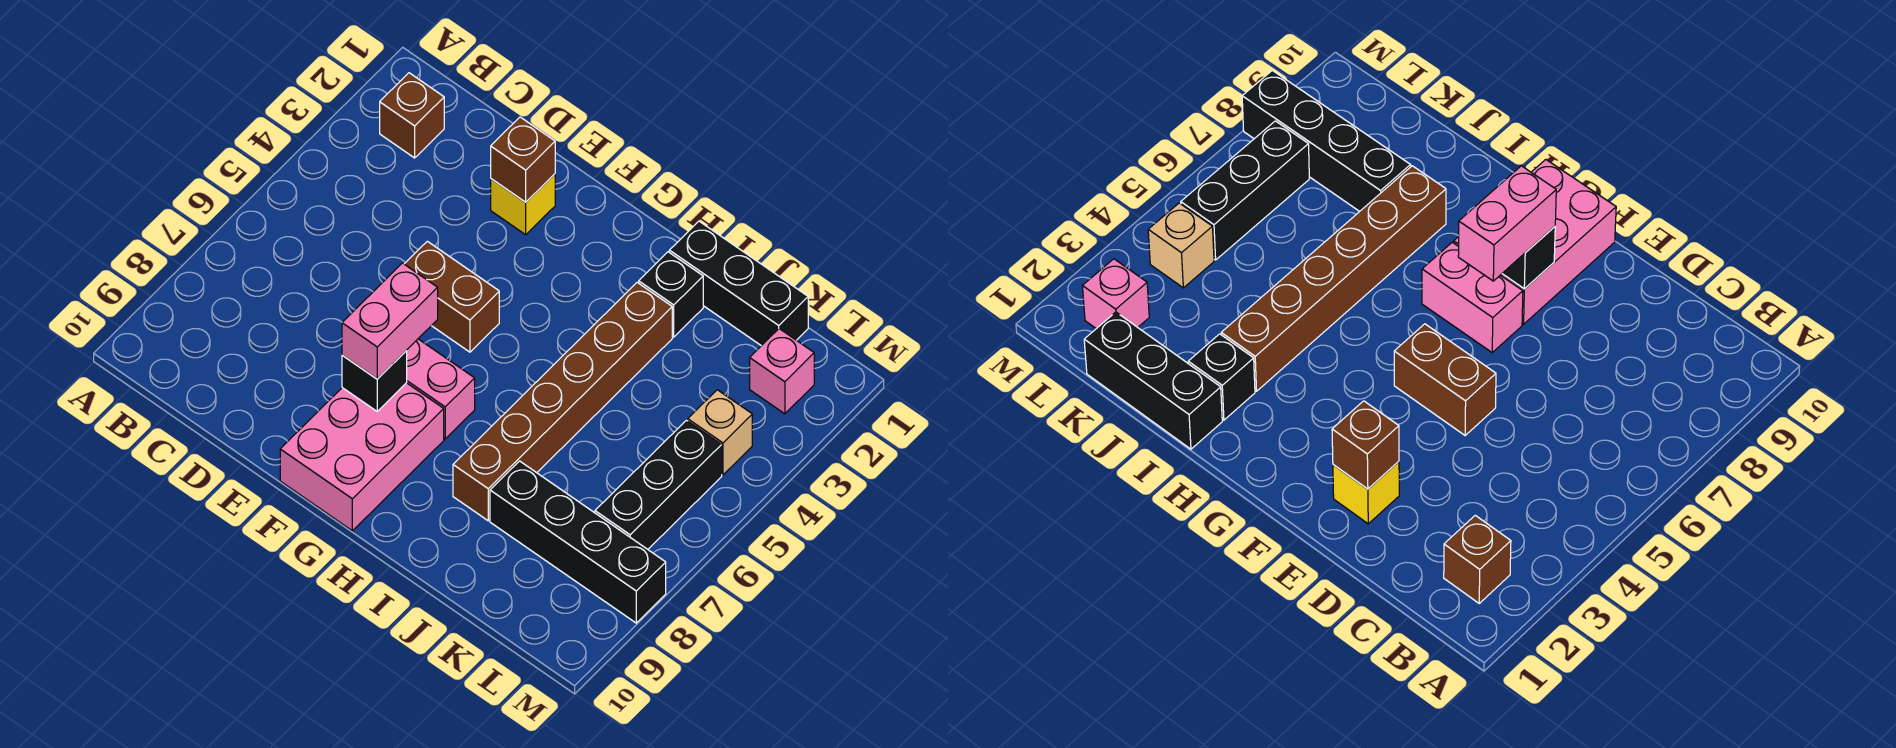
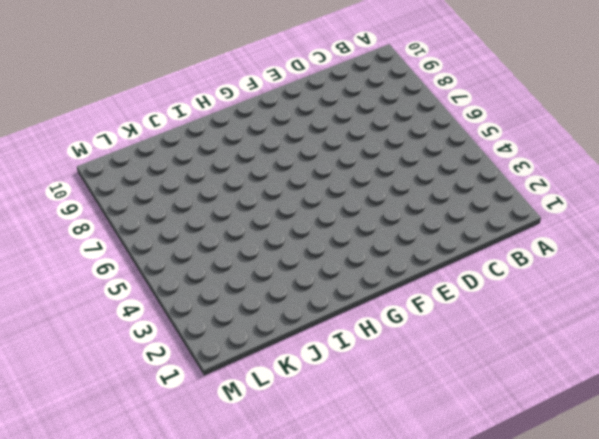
none -> brown brick B2 level 1
none -> yellow brick E2 level 1
none -> brown brick E5:F5 level 1

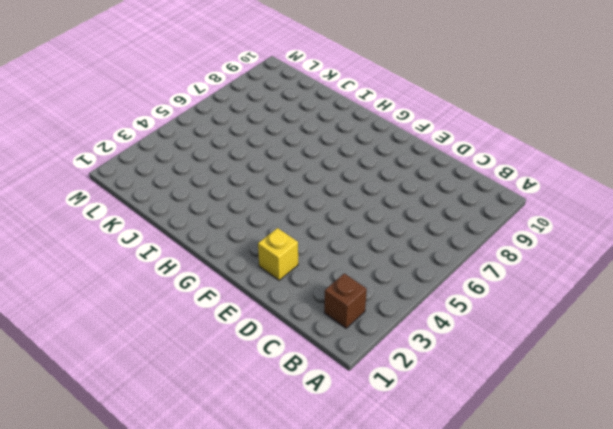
none -> brown brick E5:F5 level 1
none -> pink brick F7:G7 level 1
none -> pink brick F8:G10 level 1

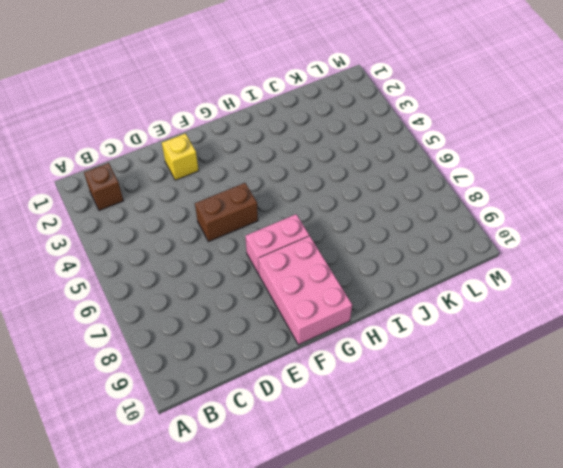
none -> black brick I1:K1 level 1
none -> black brick I2 level 1
none -> brown brick I3:I8 level 1

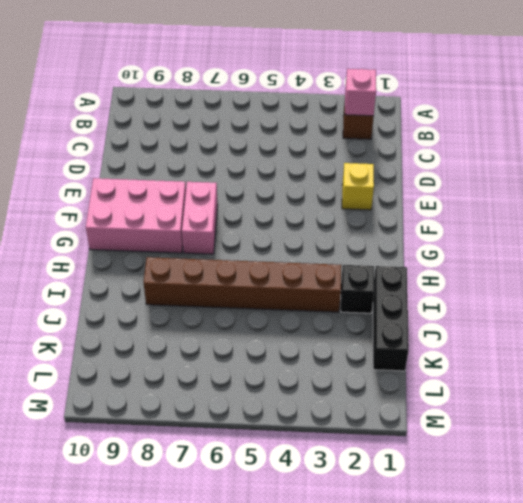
pink brick B2 level 2 -> pink brick L2 level 1
none -> brown brick E5:F5 level 1
none -> black brick J8:M8 level 1
none -> tan brick L4 level 1

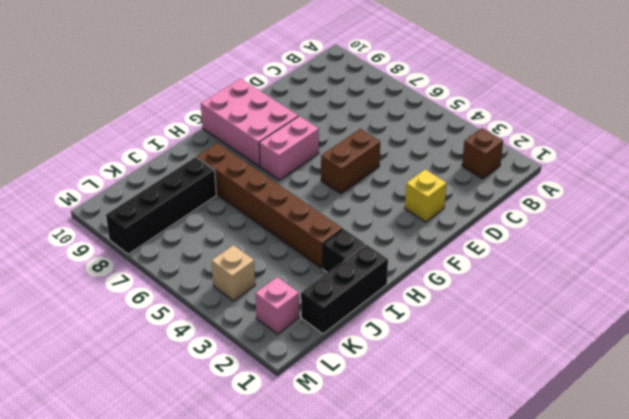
none -> black brick L5:L7 level 1
none -> brown brick E2 level 2
none -> black brick F8 level 2

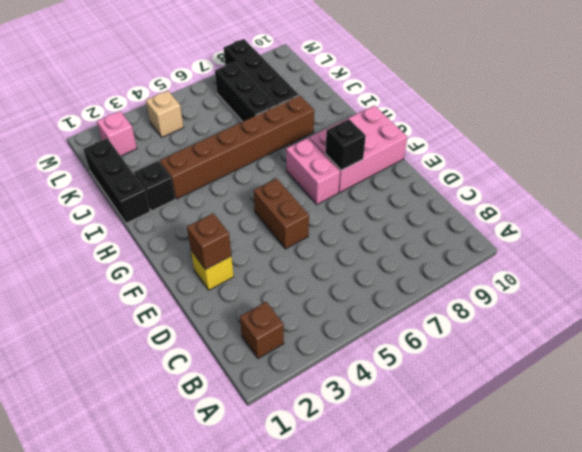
black brick J7:L7 level 1 -> black brick L5:L7 level 1
none -> pink brick F7:F8 level 3

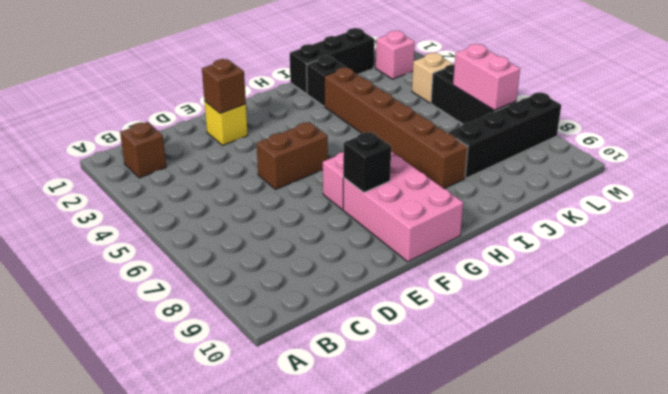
pink brick L6:L7 level 2 -> pink brick F7:F8 level 3

